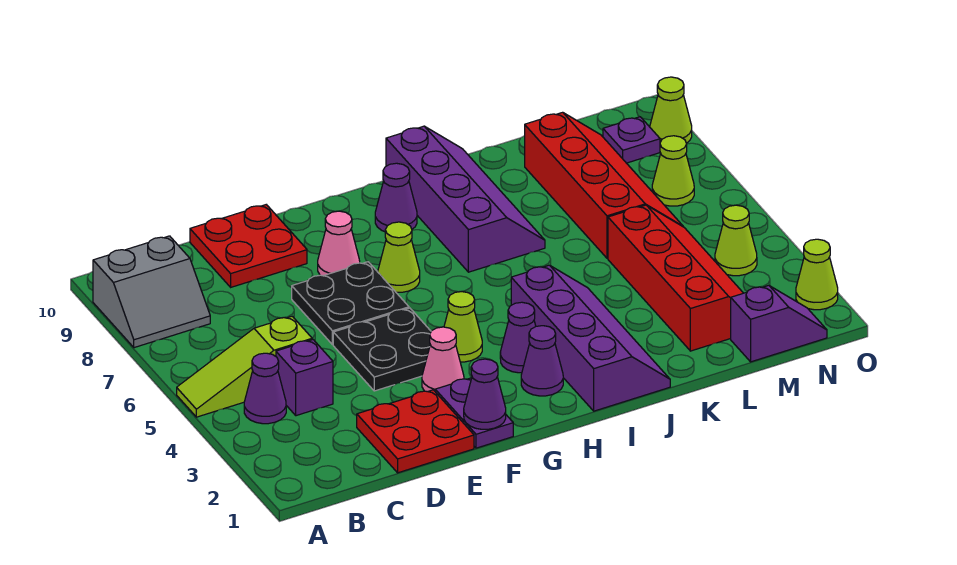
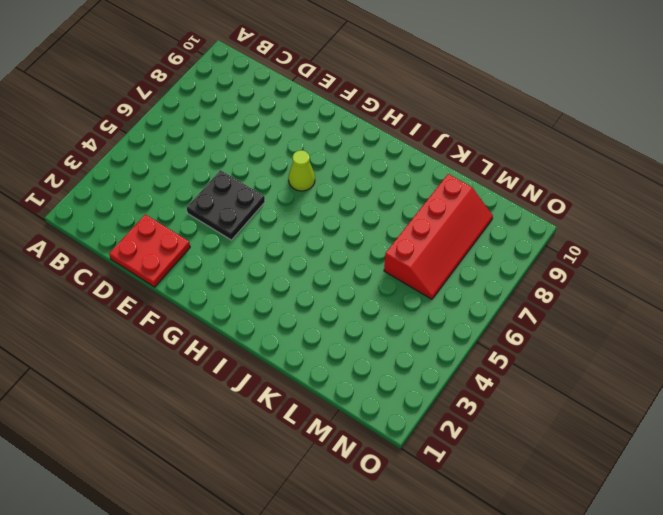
none -> lime slope A5:C5 level 1 top C
none -> grey slope A8:B9 level 1 top 9
none -> purple cone B4 level 1

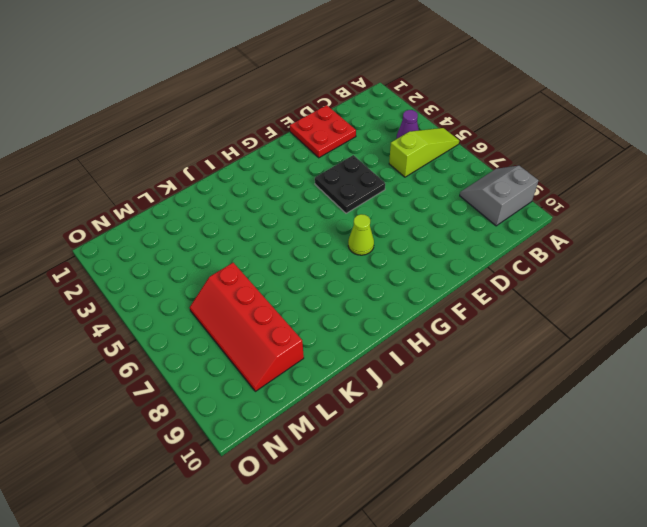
none -> purple brick C4 level 1
none -> red plate D9:E10 level 1
none -> black plate E6:F7 level 1

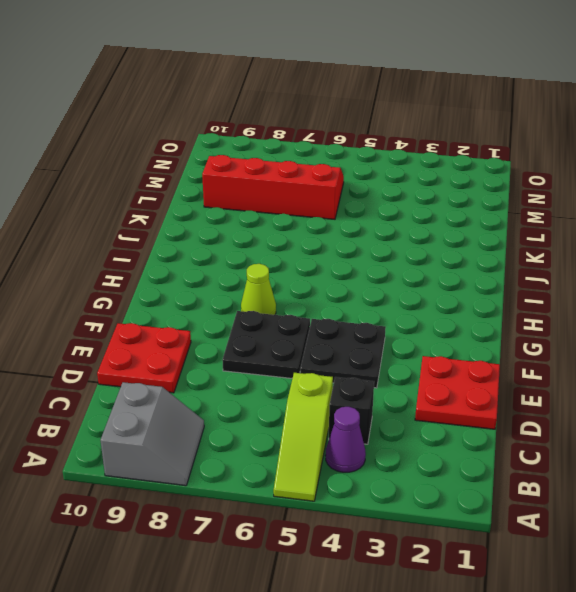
black brick C4 level 1 -> purple brick C4 level 1
none -> purple plate F1:F2 level 1
none -> pink cone F3 level 1
none -> pink cone F8 level 1

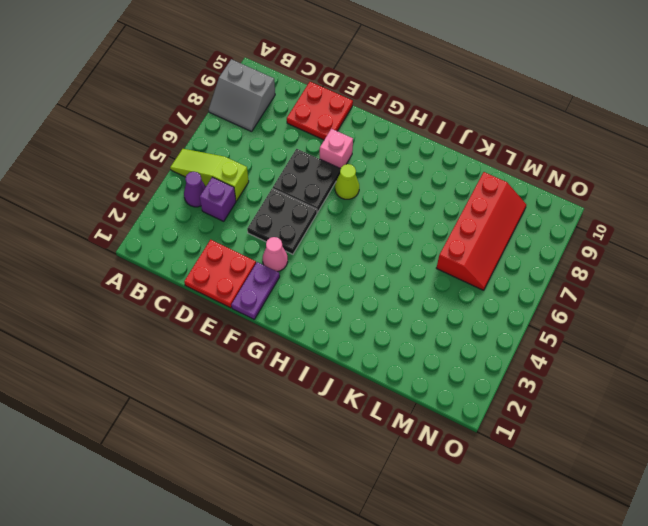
pink brick F8 level 1 -> pink cone F8 level 1
none -> lime cone G4 level 1
none -> purple cone H2 level 1
none -> purple cone H3 level 1

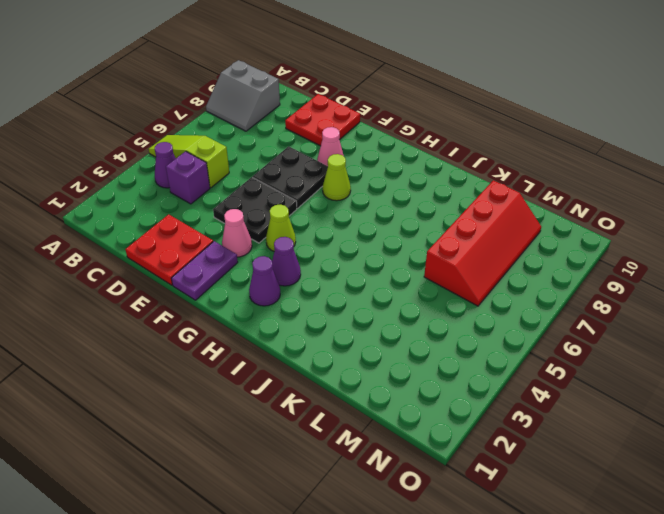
none -> purple cone H9 level 1
none -> purple slope I1:J4 level 1 top I
none -> purple slope I7:J10 level 1 top I

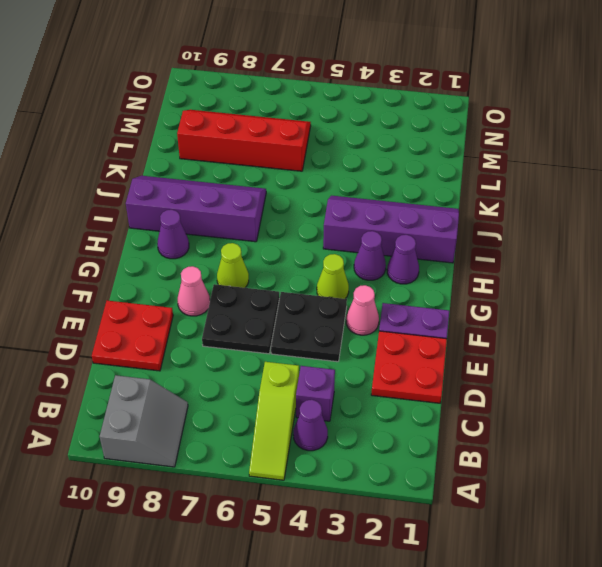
none -> red slope L2:M5 level 1 top L
none -> purple slope M1:N1 level 1 top M
none -> lime cone N4 level 1

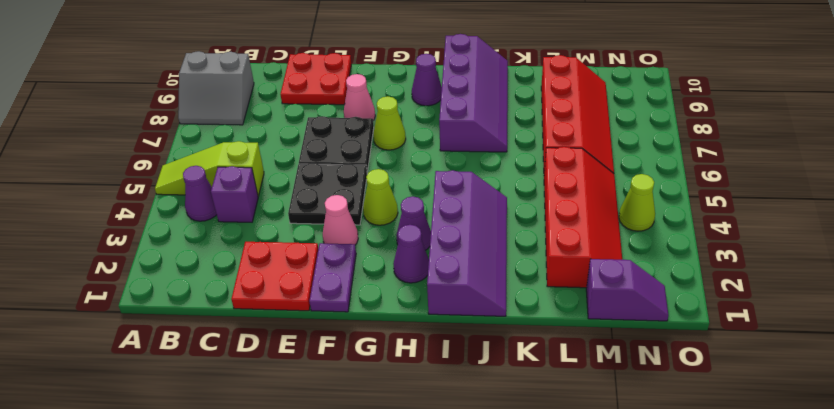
none -> lime cone N7 level 1
none -> purple plate N9 level 1
none -> lime cone O2 level 1

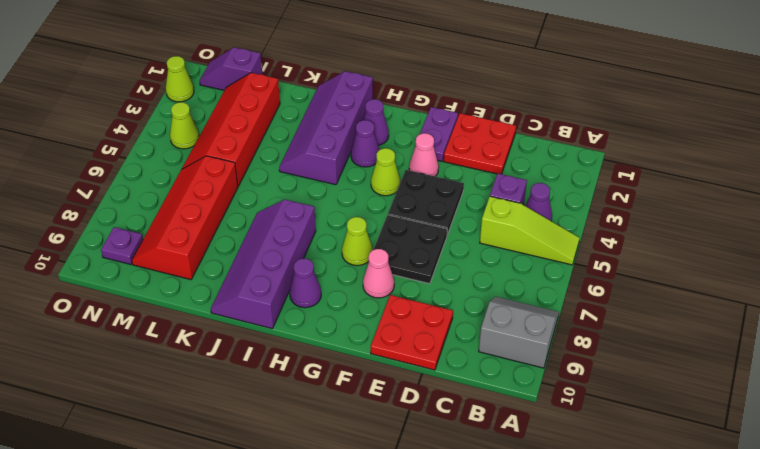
none -> lime cone N7 level 1
none -> lime cone O9 level 1
none -> purple cone F1 level 2

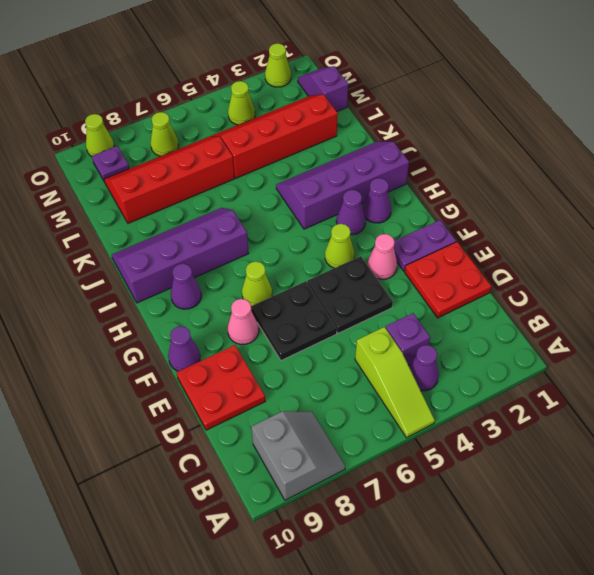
purple cone F10 level 1 -> purple cone F1 level 2

